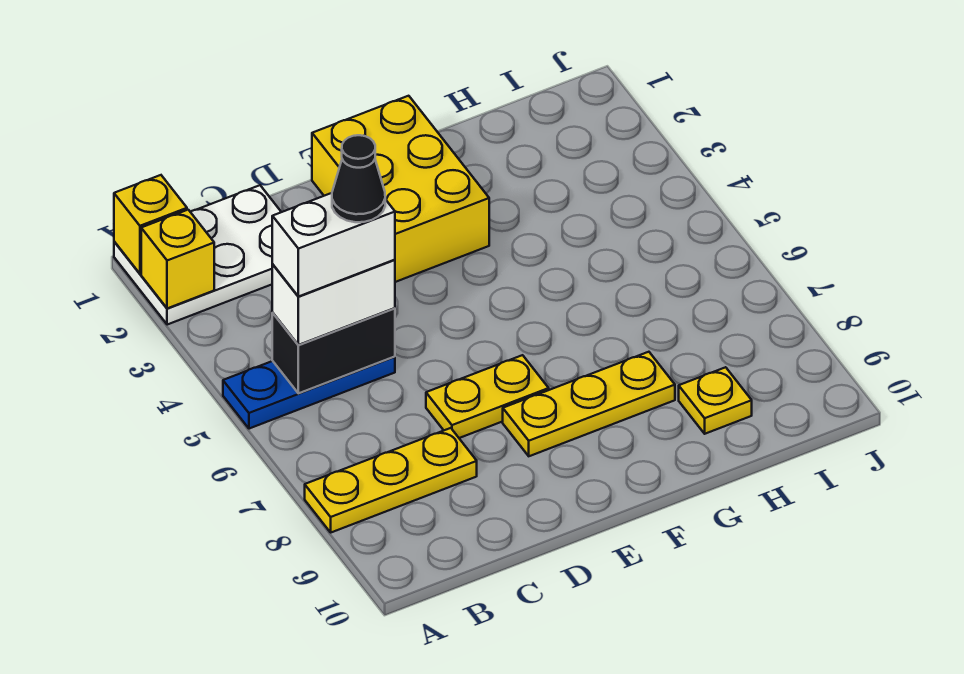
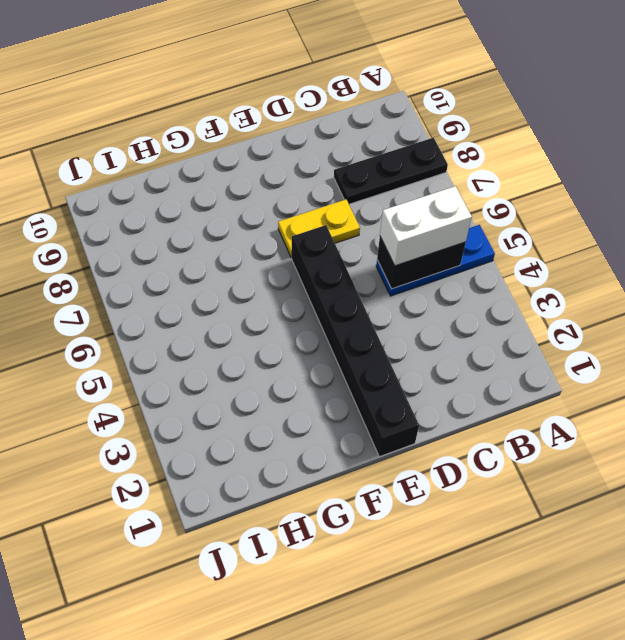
black plate A8:C8 level 1 -> yellow plate A8:C8 level 1
black brick E1:E6 level 1 -> yellow brick E1:F3 level 1
none -> white plate A1:C2 level 1
none -> yellow plate E8:G8 level 1
none -> yellow plate H9 level 1

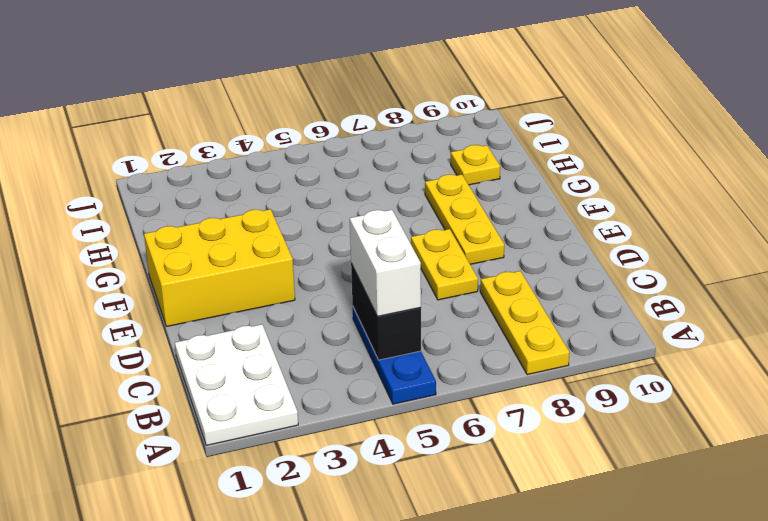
none -> yellow brick A1 level 2
none -> yellow brick A2 level 2
none -> white brick B5:C5 level 4

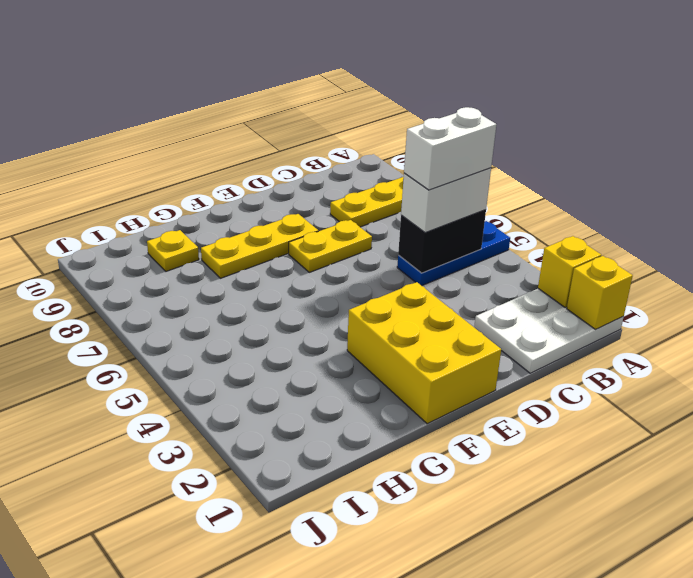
none -> black cone C5 level 5

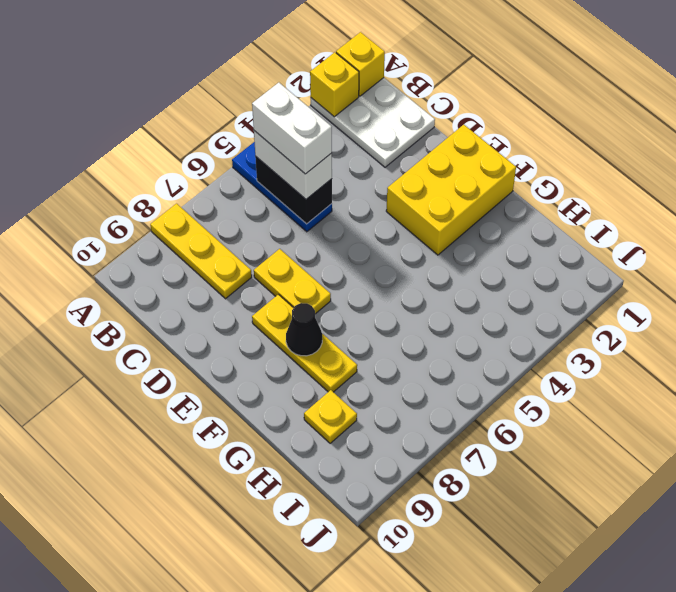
black cone F8 level 2 -> black cone C5 level 5

